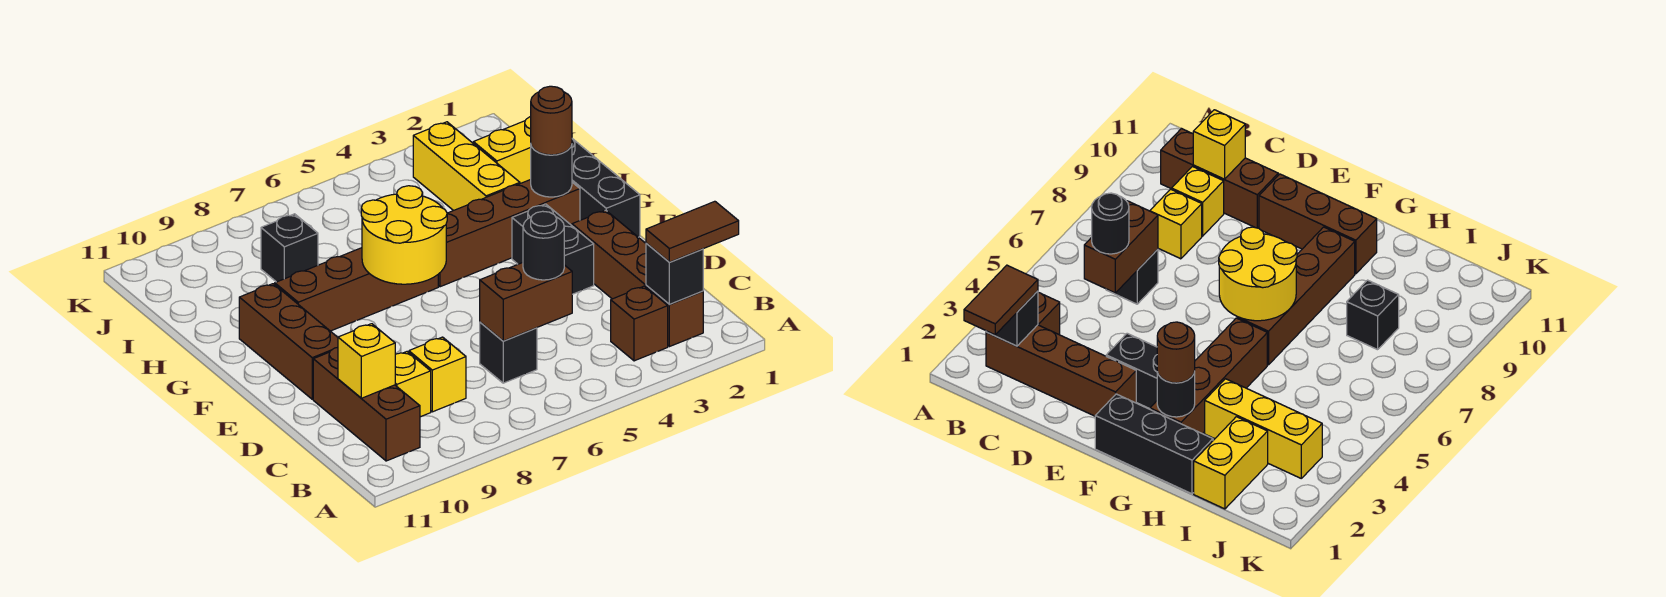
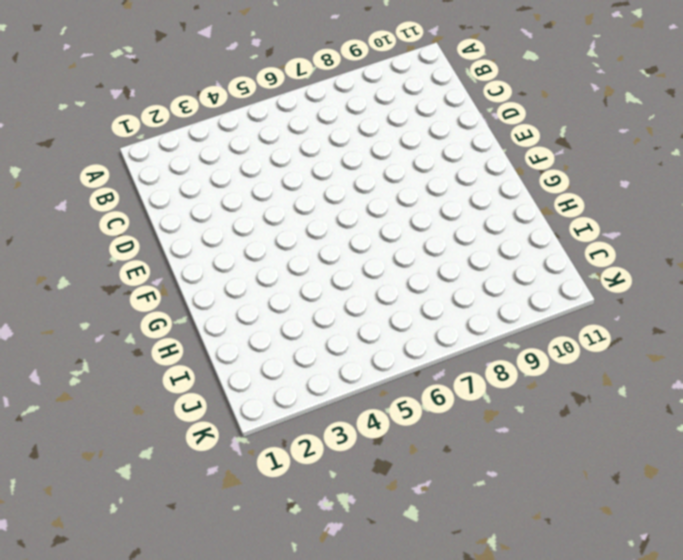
none -> brown brick B2:E2 level 1
none -> brown brick B3 level 1
none -> brown brick B10:D10 level 1

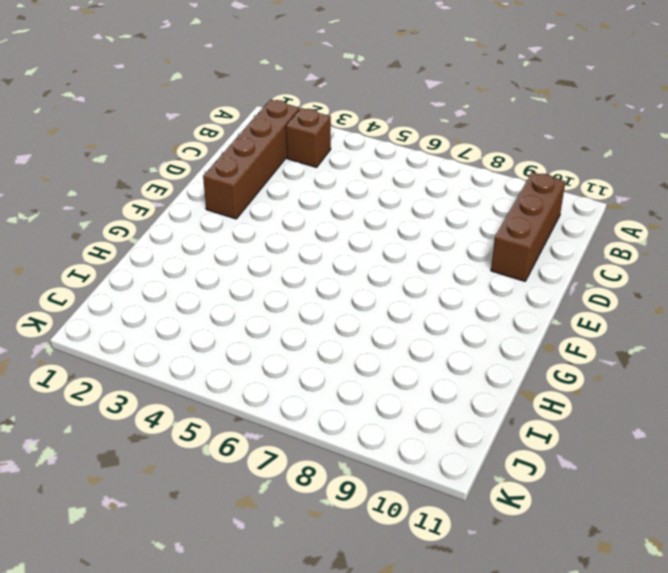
none -> black brick C6 level 1
none -> yellow brick C8 level 1
none -> yellow brick C9 level 1

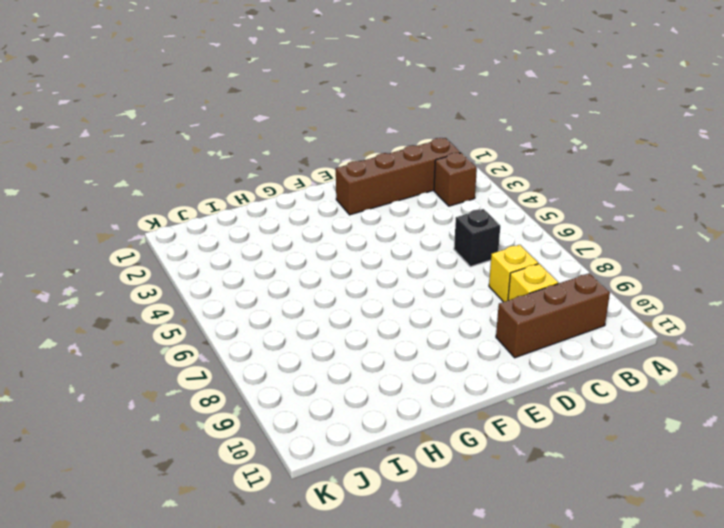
none -> black brick E3:F3 level 1
none -> brown brick E10:G10 level 1
none -> black brick F1:H1 level 1

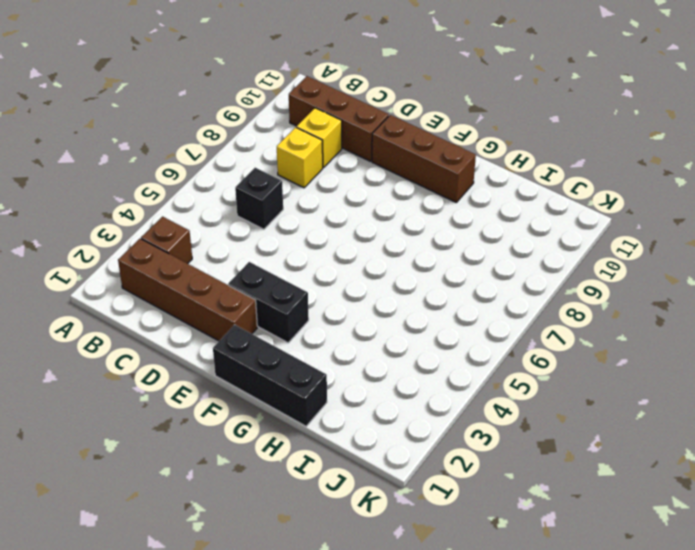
none -> brown brick G2:G5 level 1
none -> brown brick G6:G9 level 1
none -> yellow brick H3:J3 level 1

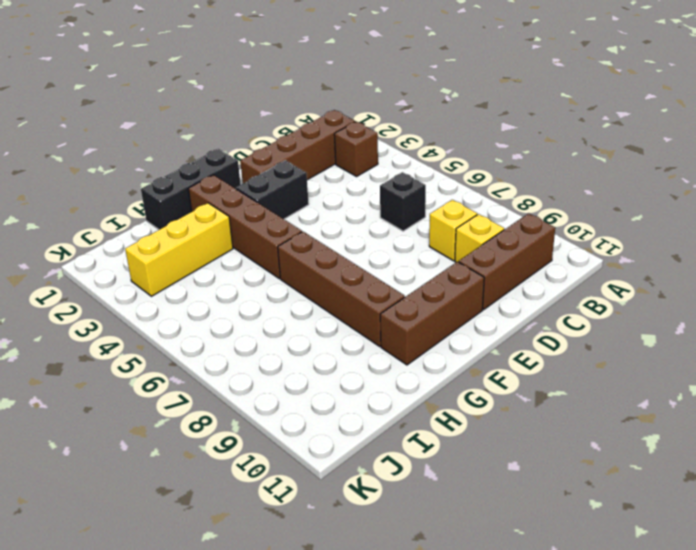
none -> yellow brick I1:I2 level 1
none -> black brick I8 level 1
none -> black brick B2 level 2

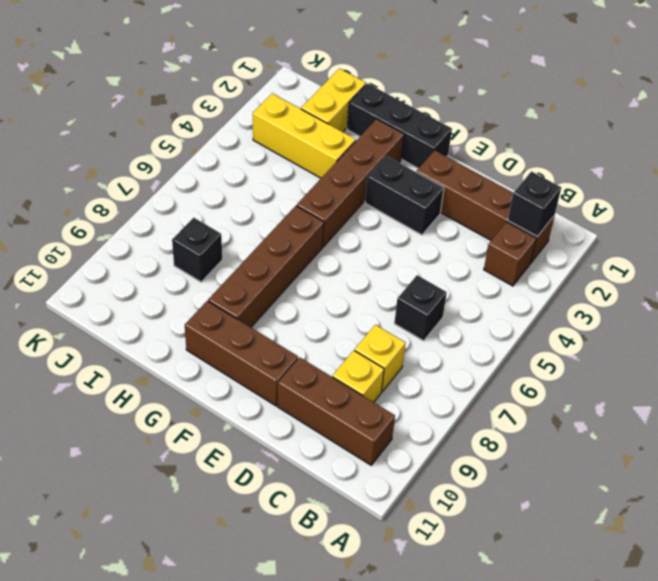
none -> brown brick C5:C6 level 2
none -> yellow brick C10 level 2
none -> yellow round brick F6:G7 level 2

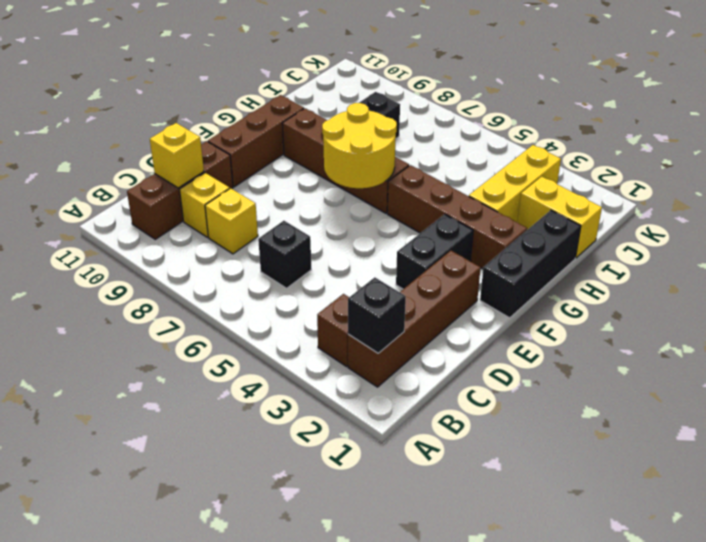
none -> brown brick C5:C6 level 2
none -> black round brick G2 level 2
none -> brown tile B1:B2 level 3

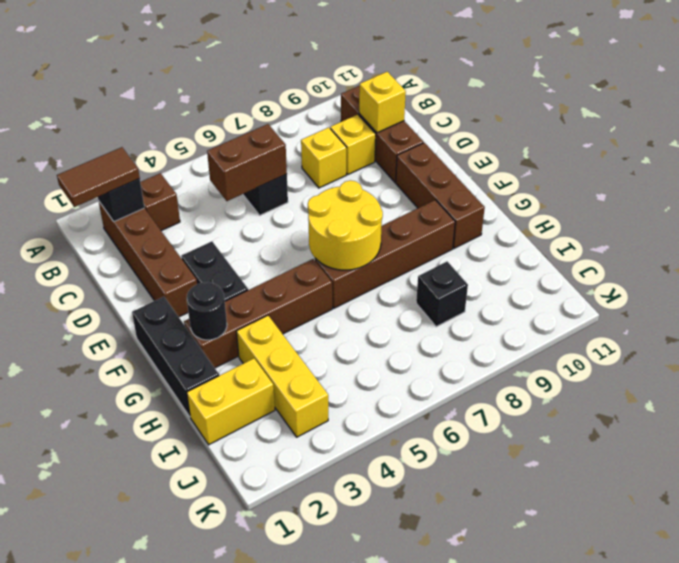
none -> black round brick C5 level 3
none -> brown round brick G2 level 3

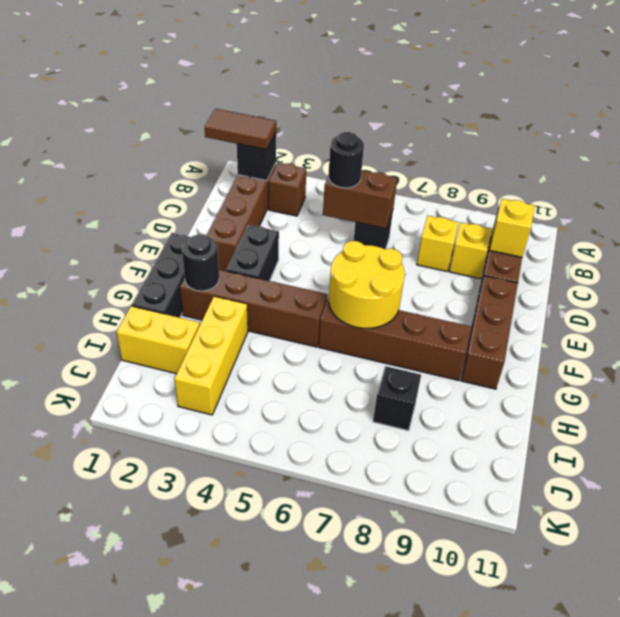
none -> brown round brick G2 level 3

